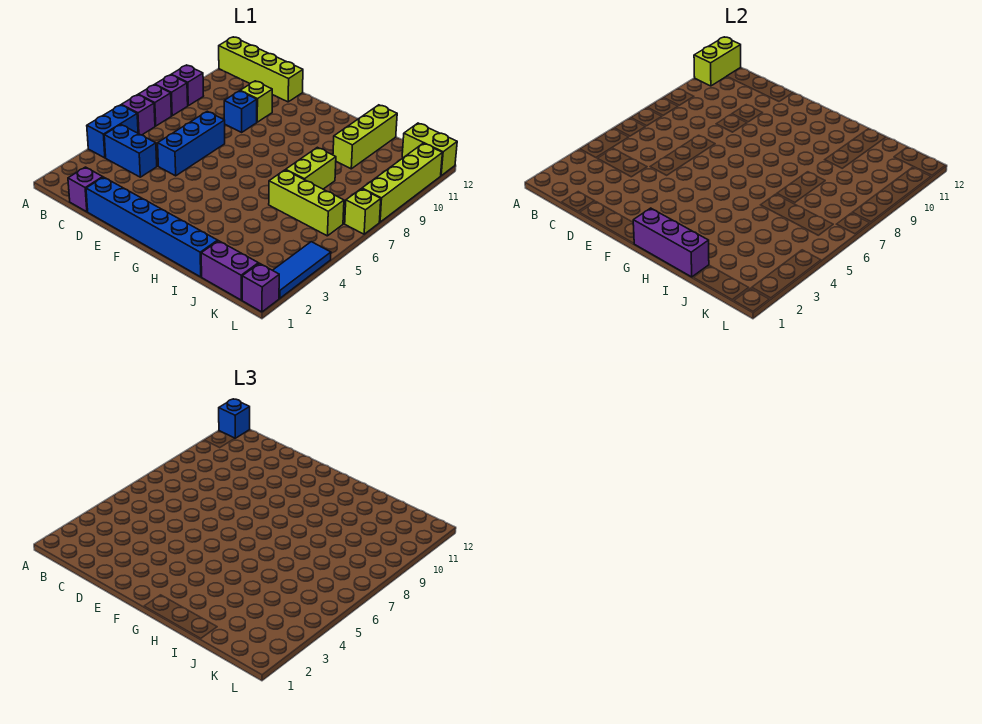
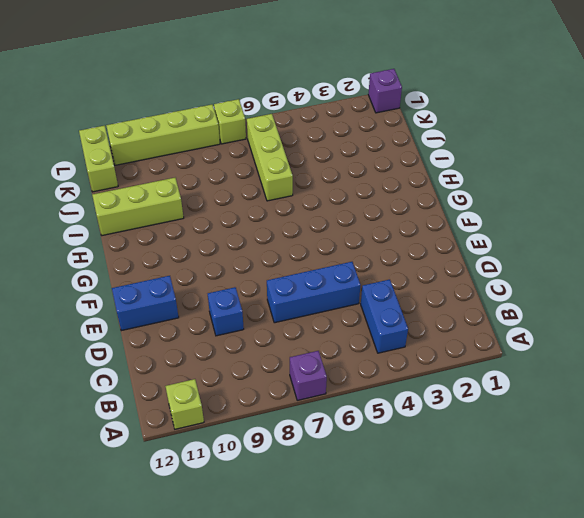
lime brick A11 level 1 -> lime brick D10 level 1
blue brick E11:E12 level 1 -> blue brick A4:A5 level 1
none -> purple brick A6 level 1
none -> purple brick A8 level 1
none -> purple brick A9 level 1

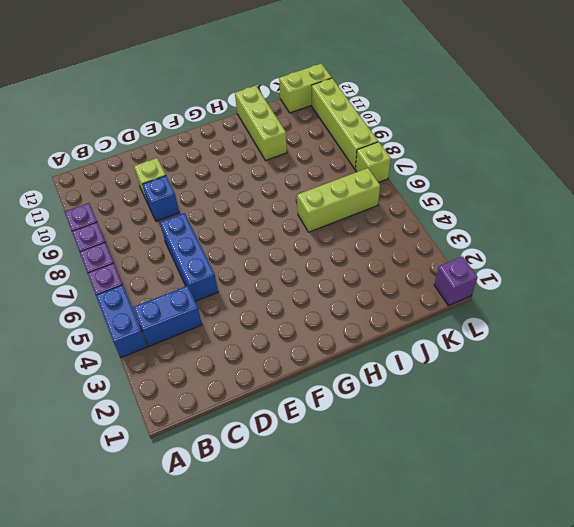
none -> lime brick A12:D12 level 1
none -> purple brick C1 level 1
none -> blue brick D1:I1 level 1

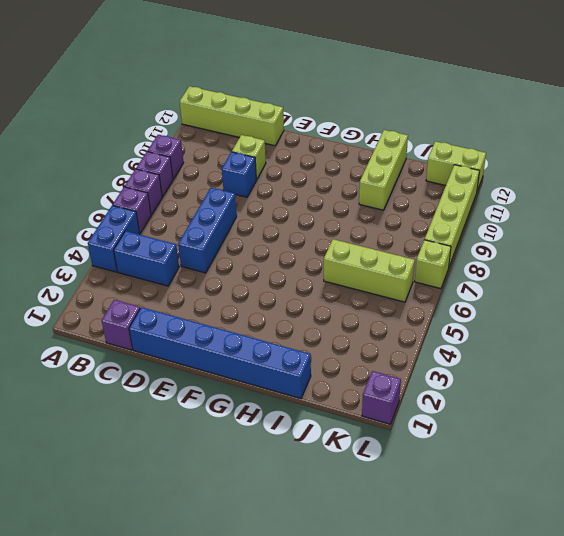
none -> lime brick I7:I8 level 1
none -> purple brick J1:K1 level 1
none -> blue tile L2:L4 level 1

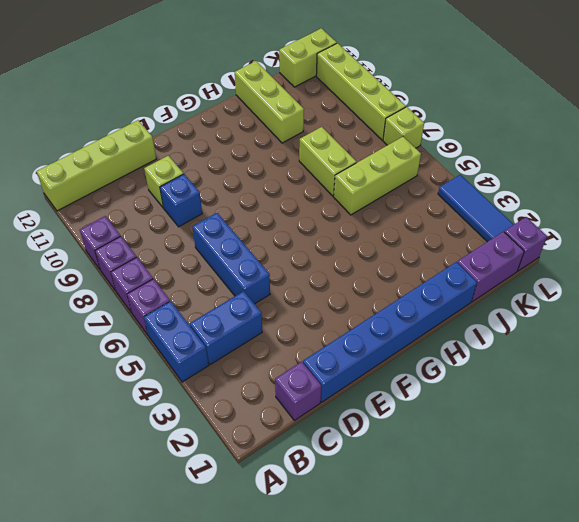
none -> lime brick A11:A12 level 2
none -> purple brick G1:I1 level 2
none -> blue brick A12 level 3

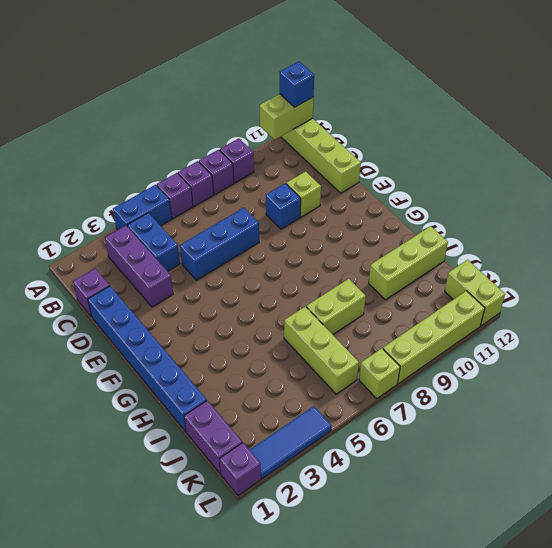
purple brick B3:D3 level 1 -> purple brick G1:I1 level 2

